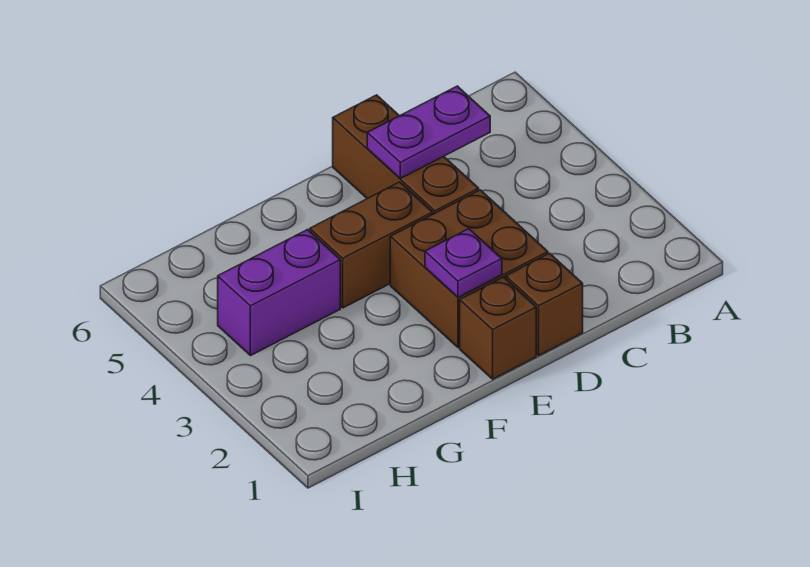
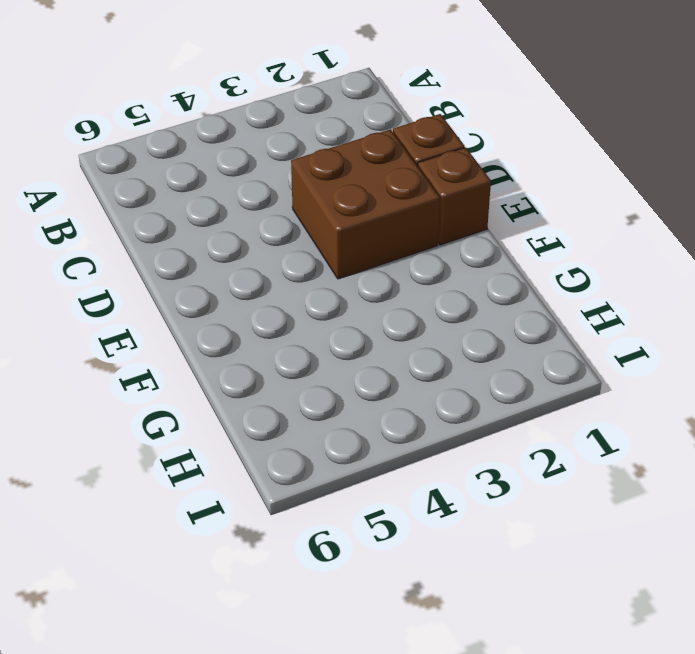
none -> brown brick D4:D6 level 1
none -> brown brick E4:F4 level 1

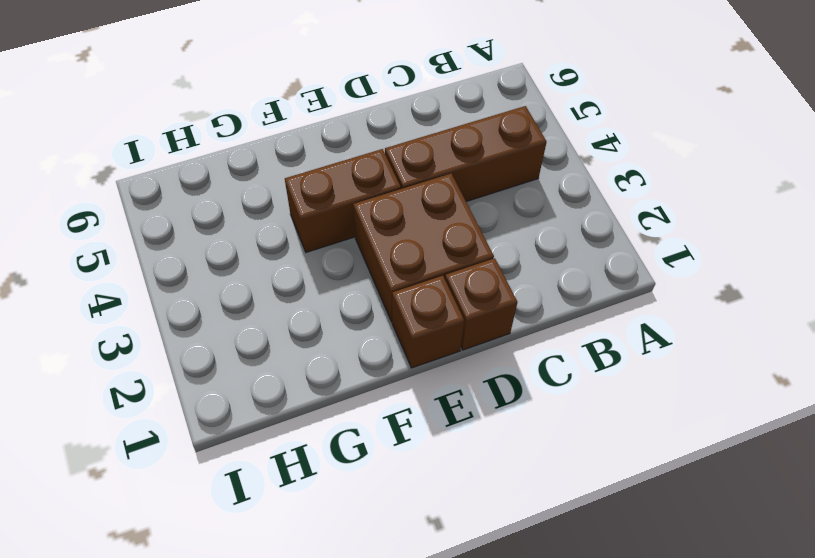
brown brick B4:D4 level 1 -> brown brick D4:D6 level 1
none -> purple brick G4:H4 level 1
none -> purple plate C5:D5 level 2

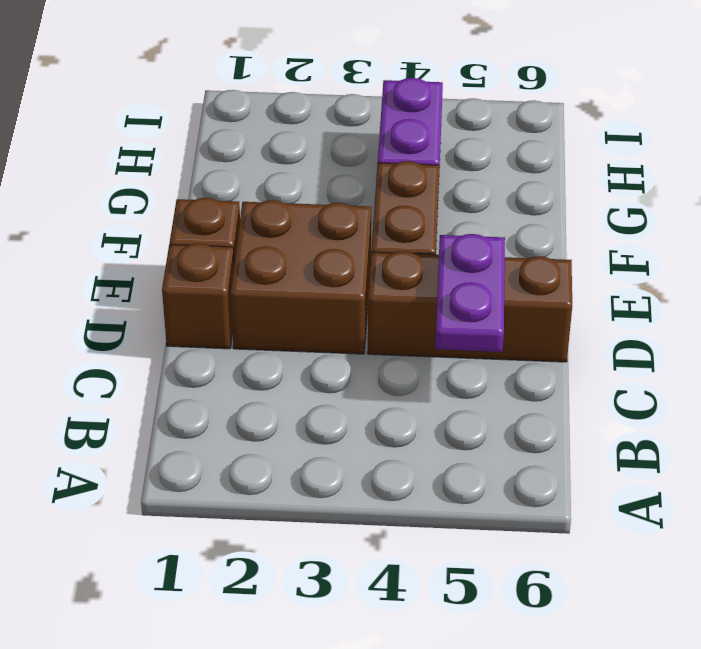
none -> purple plate E2 level 2

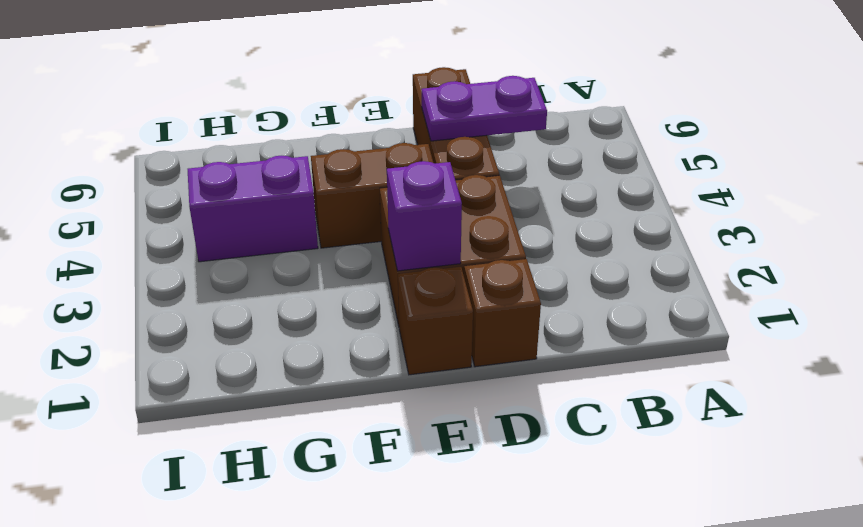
purple brick E2 level 2 -> purple plate E2 level 2

